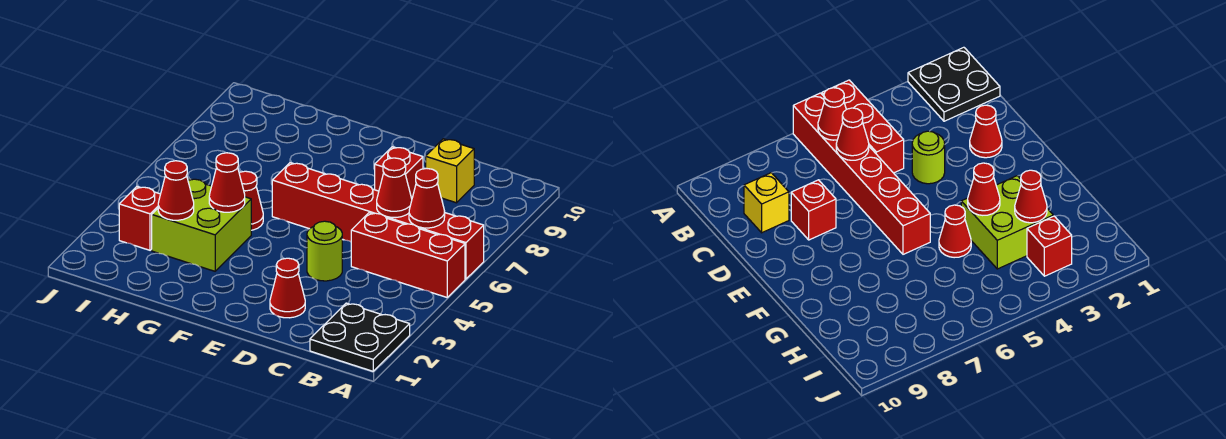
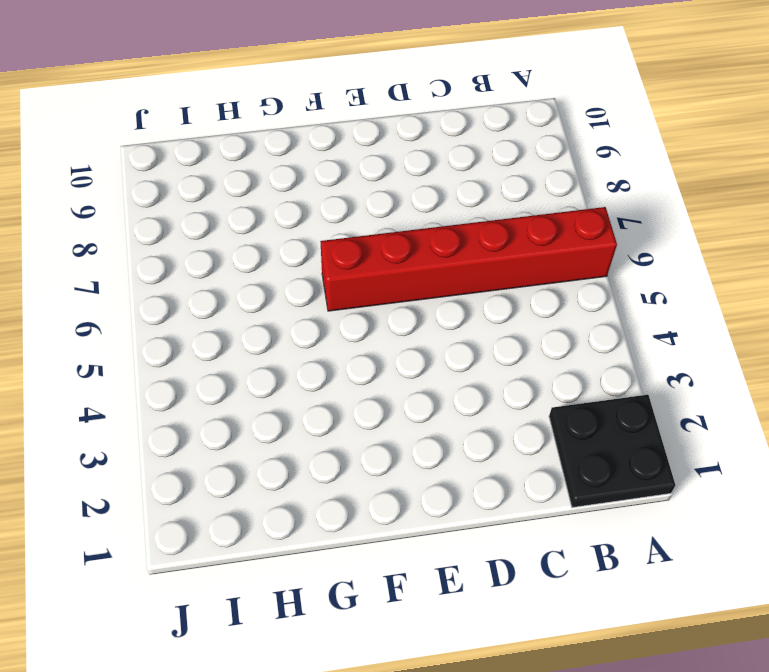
none -> red brick A5:C5 level 1
none -> yellow brick C9 level 1
none -> red cone D2 level 1

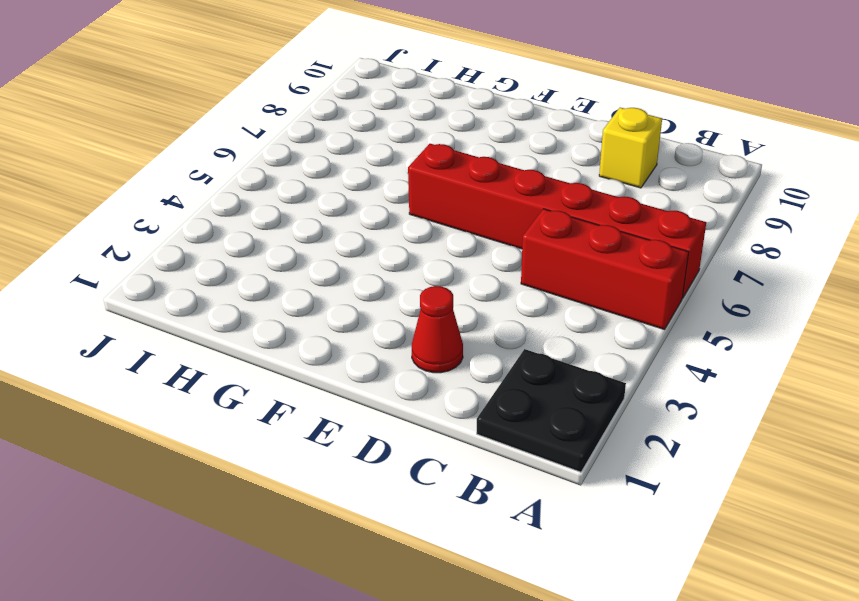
none -> lime round brick D4 level 1
none -> red brick D8 level 1
none -> lime brick G3:H4 level 1

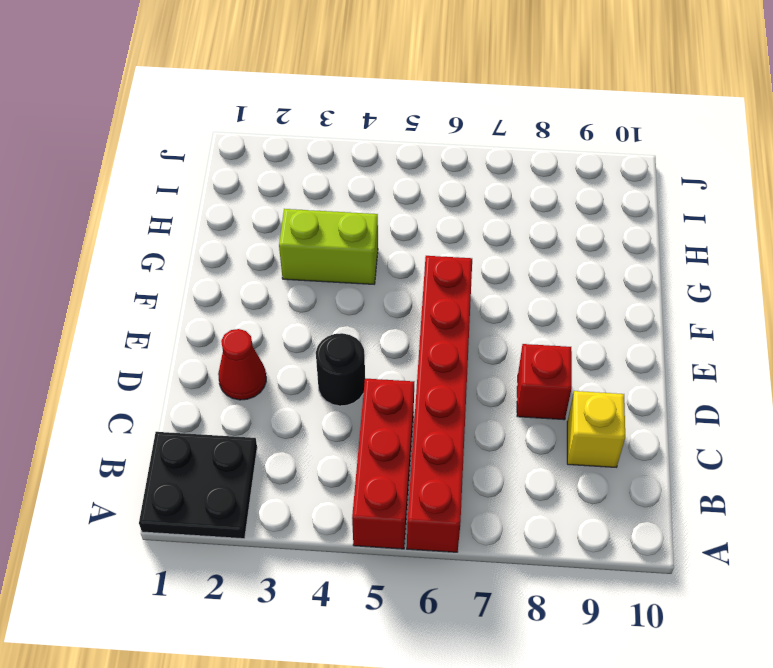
black round brick D4 level 1 -> lime round brick D4 level 1
lime brick G3:G4 level 1 -> lime brick G3:H4 level 1
none -> red cone G5 level 1
none -> red brick I3 level 1
none -> red cone B6 level 2

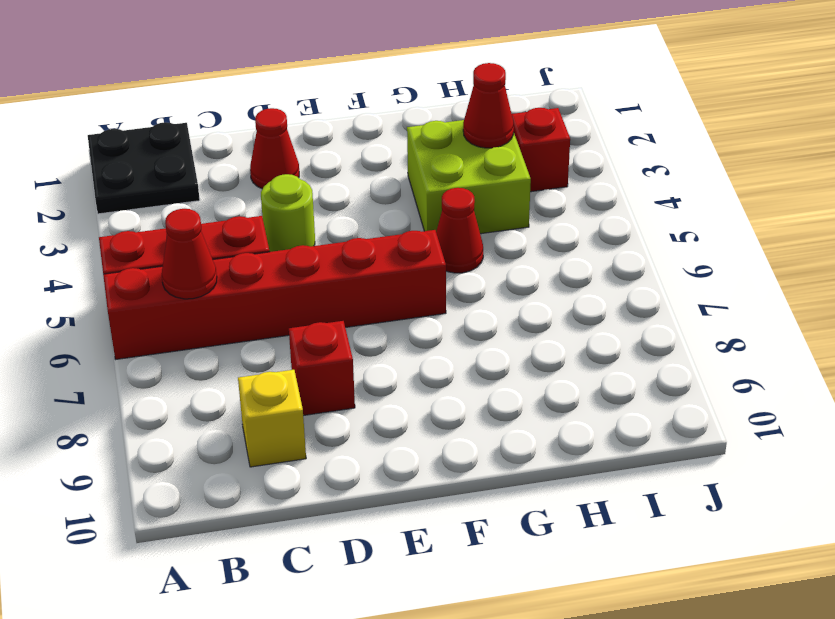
none -> red cone C6 level 2
none -> red cone G4 level 2

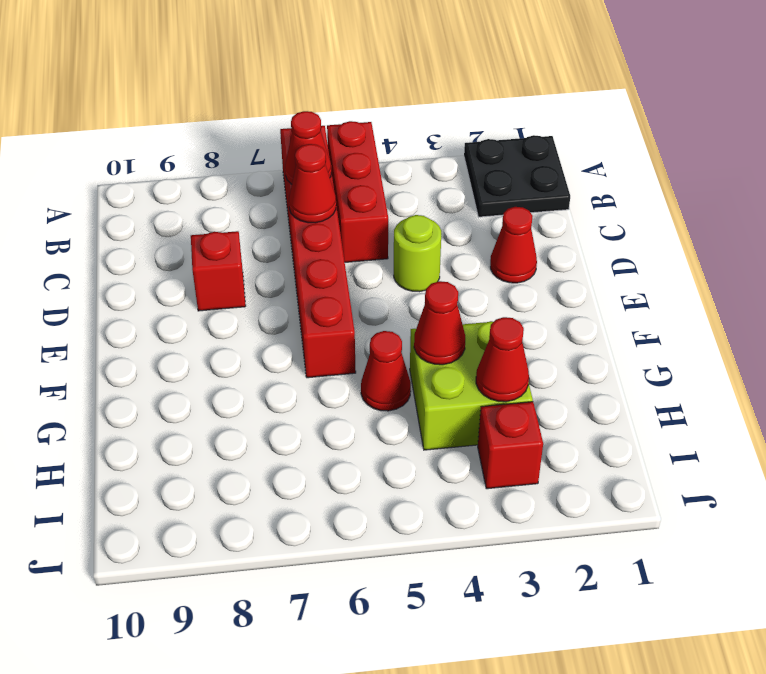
none -> yellow brick C9 level 1

